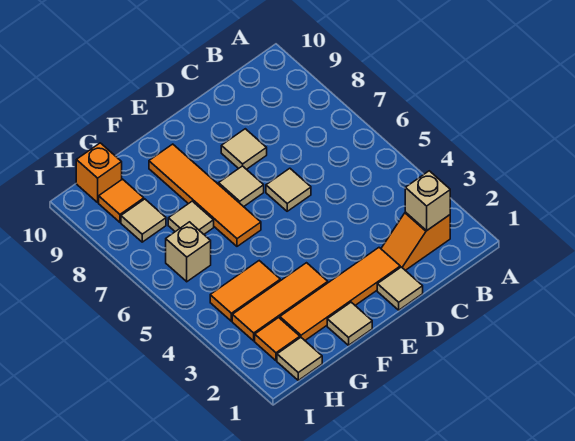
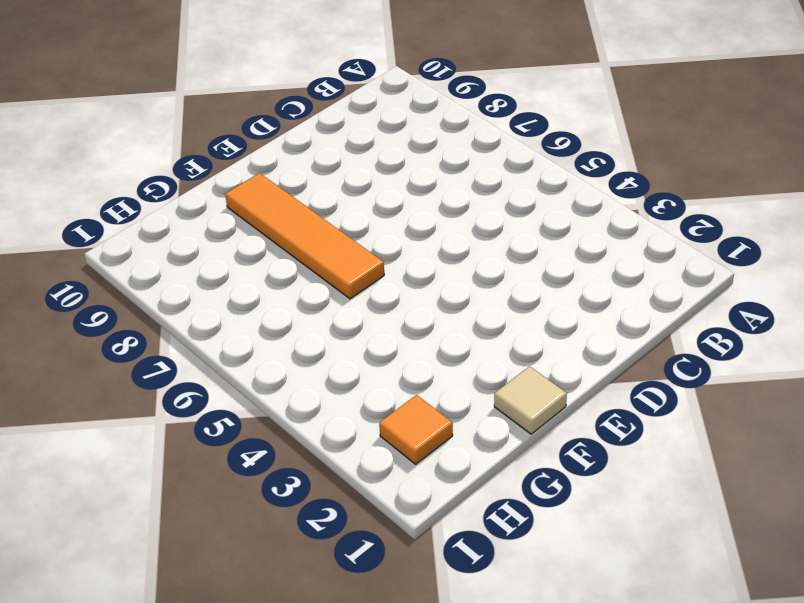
none -> orange slope B2:C2 level 1 top B
none -> tan tile D1 level 1
none -> orange tile D2:G2 level 1

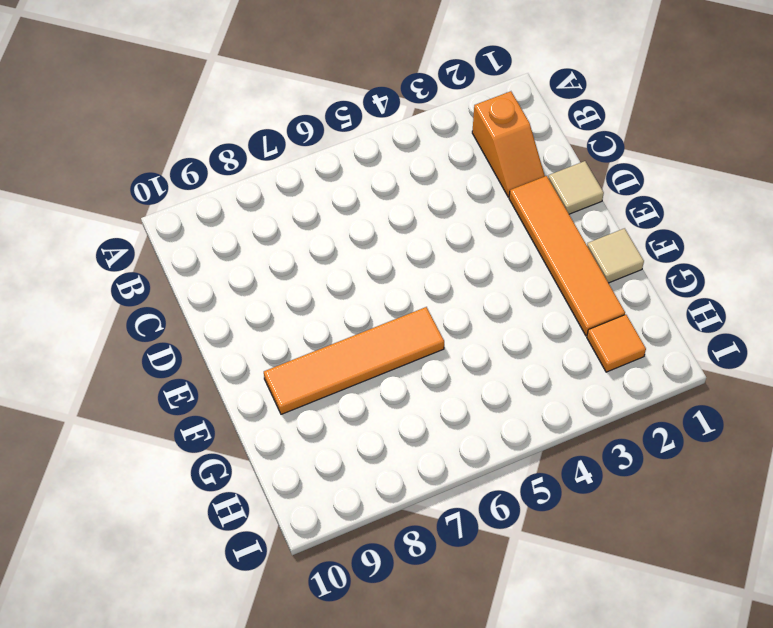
none -> tan tile D6 level 1
none -> tan tile D8 level 1
none -> tan tile E7 level 1

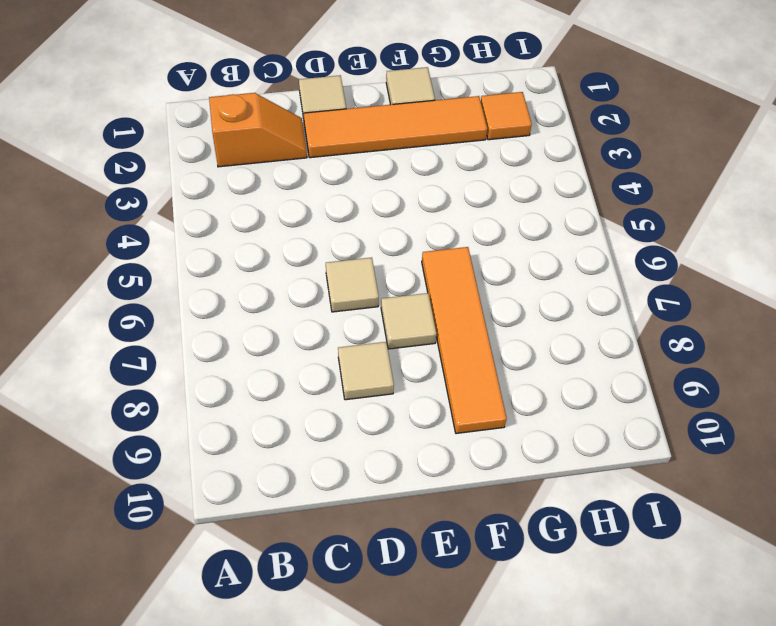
none -> orange tile F3:H3 level 1
none -> orange tile G4:H4 level 1
none -> tan tile G7 level 1

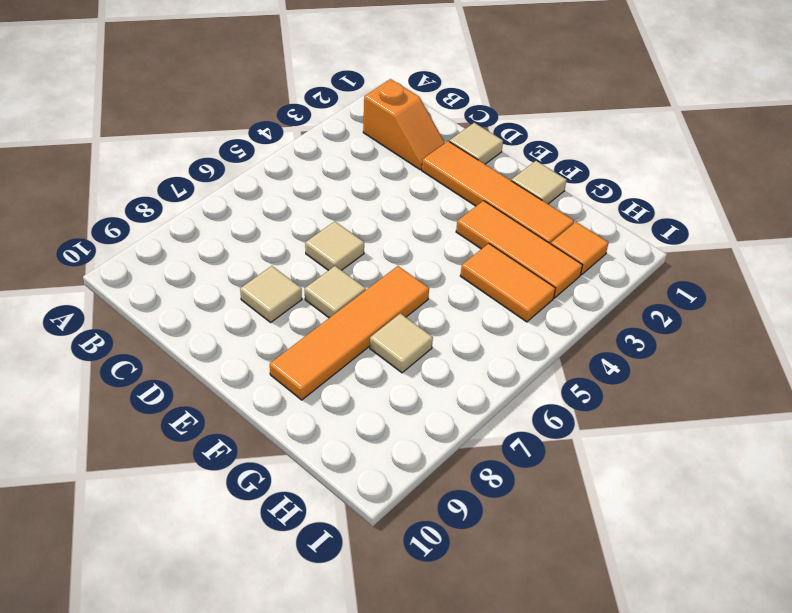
none -> tan tile H1 level 1
none -> tan brick H6 level 1
none -> tan tile H8 level 1

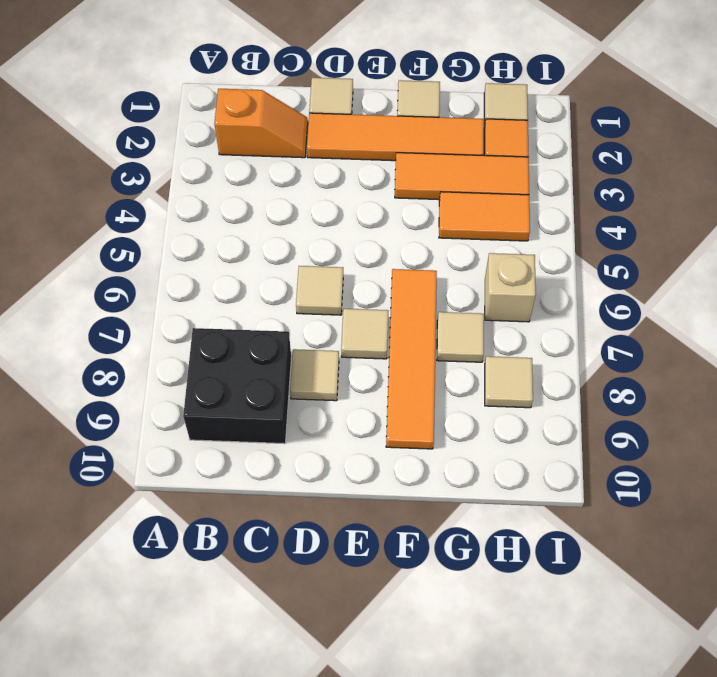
black brick B8:C9 level 1 -> none
none -> orange tile H9 level 1
none -> orange brick H10 level 1
none -> tan brick B2 level 2

